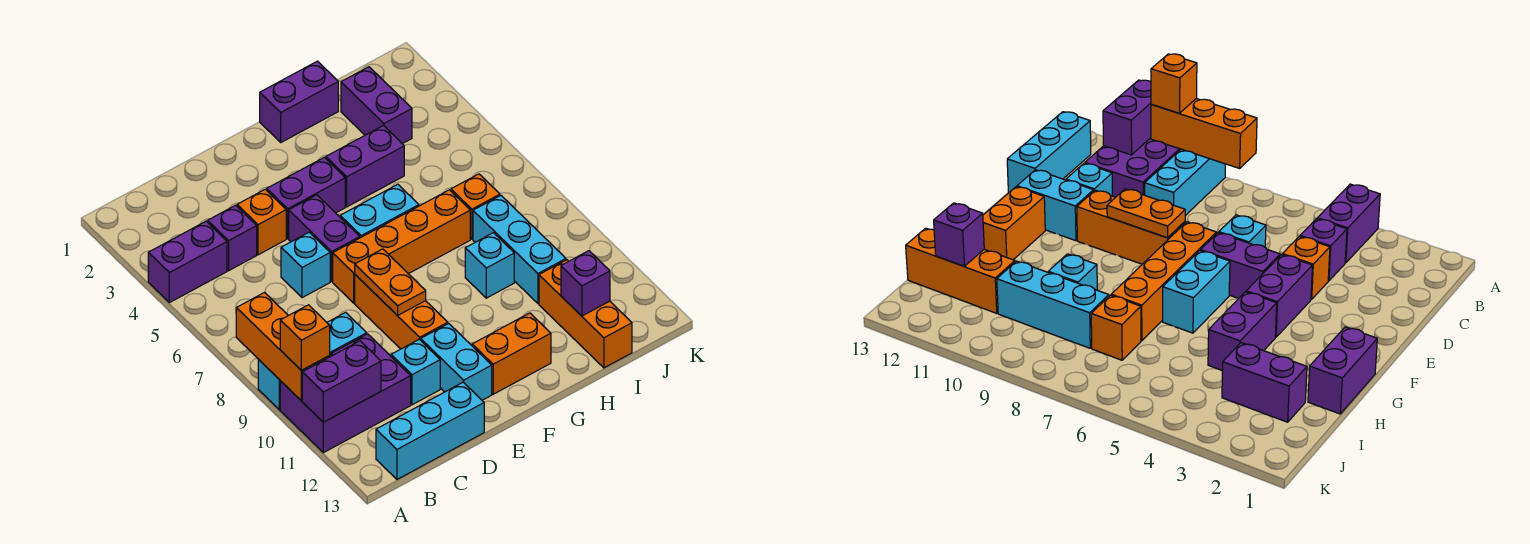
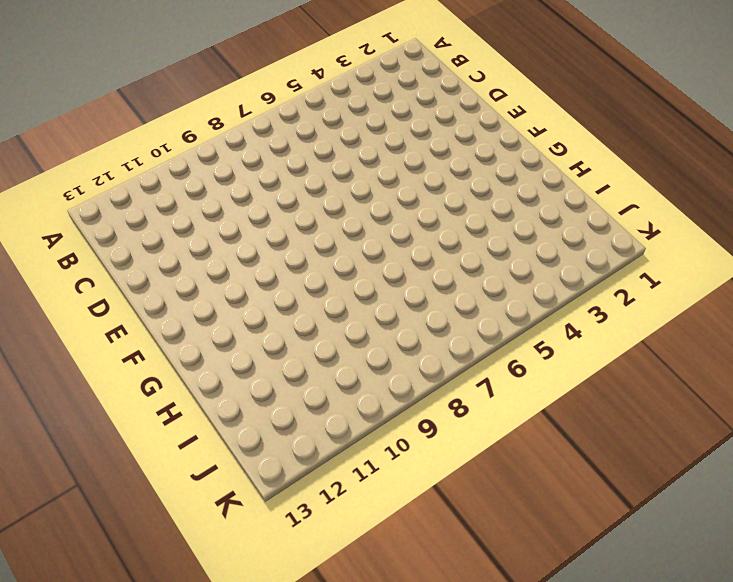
none -> purple brick A4:B4 level 1
none -> cyan brick A9:C9 level 1
none -> purple brick A10:C11 level 1

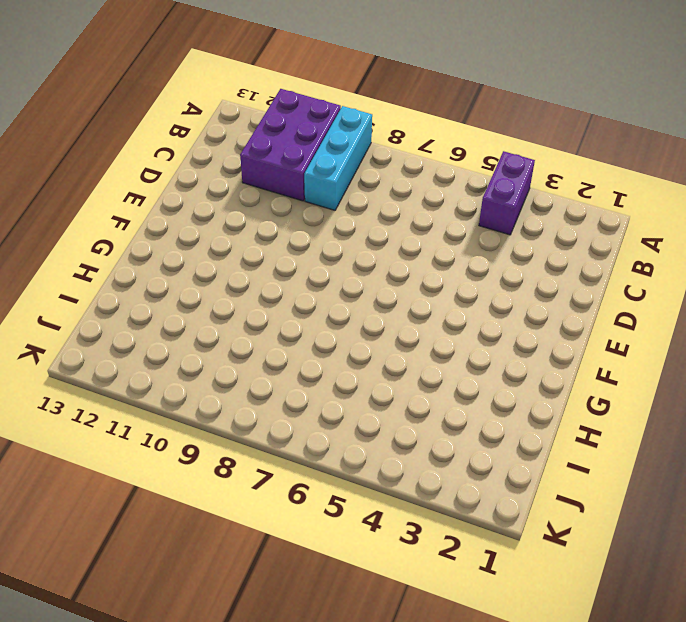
none -> cyan brick B13:D13 level 1
none -> purple brick C4 level 1
none -> orange brick D4 level 1

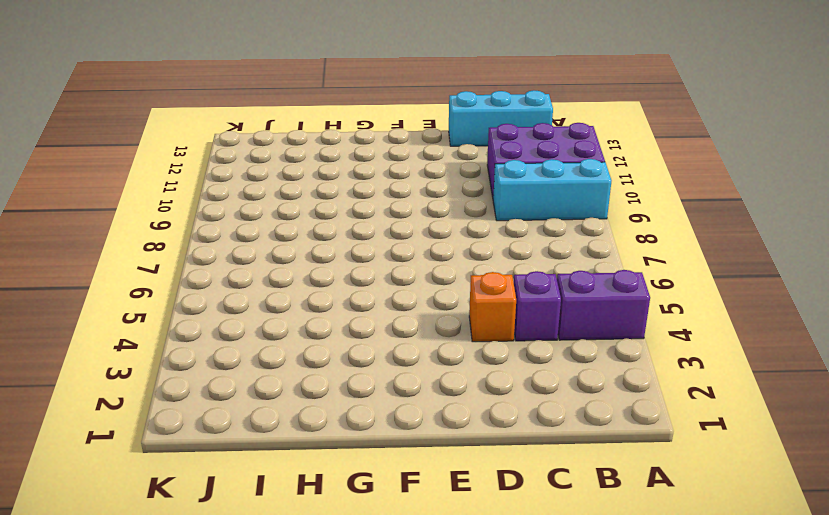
none -> cyan brick D6 level 1
none -> cyan brick D11 level 1
none -> purple brick E4:F4 level 1

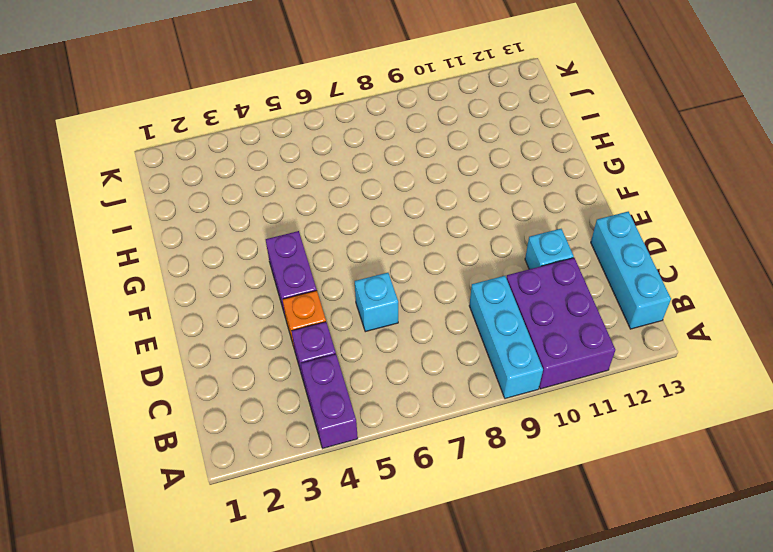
none -> purple brick E5:E6 level 1
none -> orange brick E7:H7 level 1
none -> orange brick E8:E10 level 1

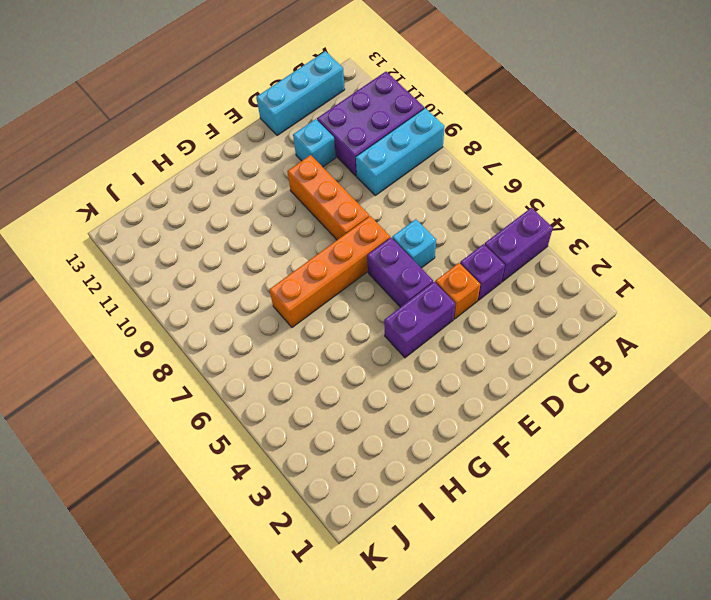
none -> cyan brick E11:E12 level 1
none -> cyan brick F6:G6 level 1
none -> orange brick F12:G12 level 1

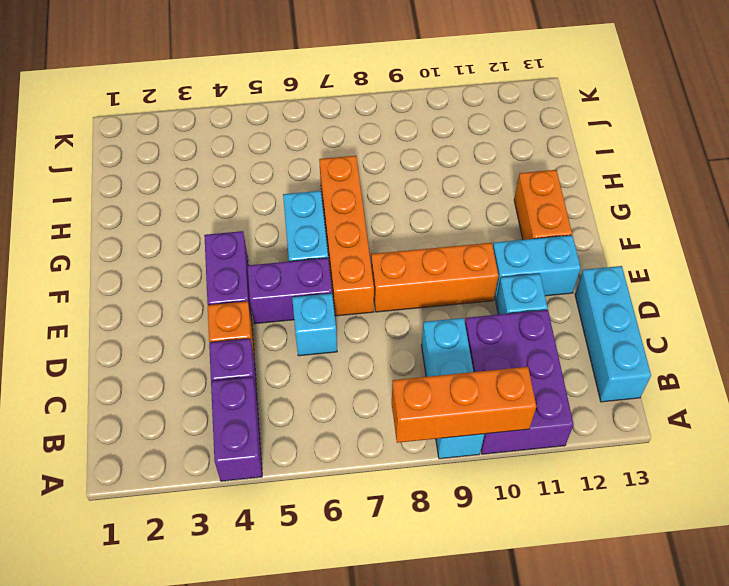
none -> purple brick G1:H1 level 1
none -> purple brick G4:H4 level 1
none -> cyan brick H9 level 1

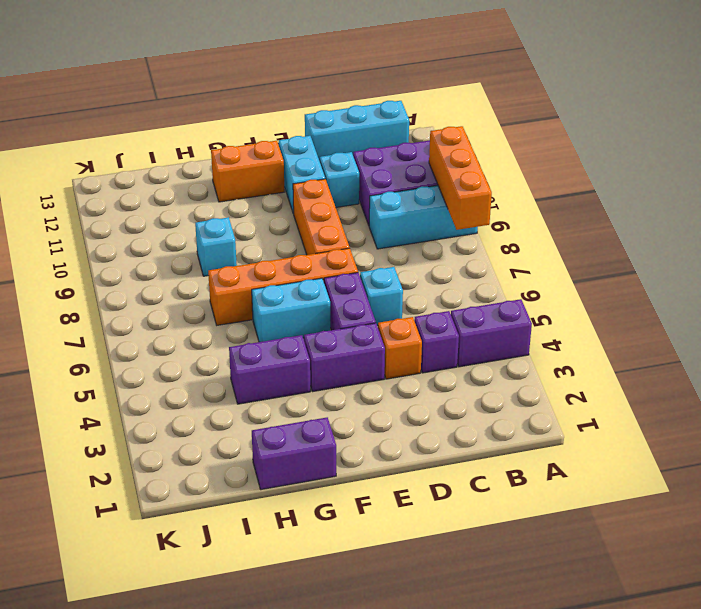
none -> purple brick I2:I3 level 1
none -> orange brick I7 level 1
none -> cyan brick I8:I10 level 1

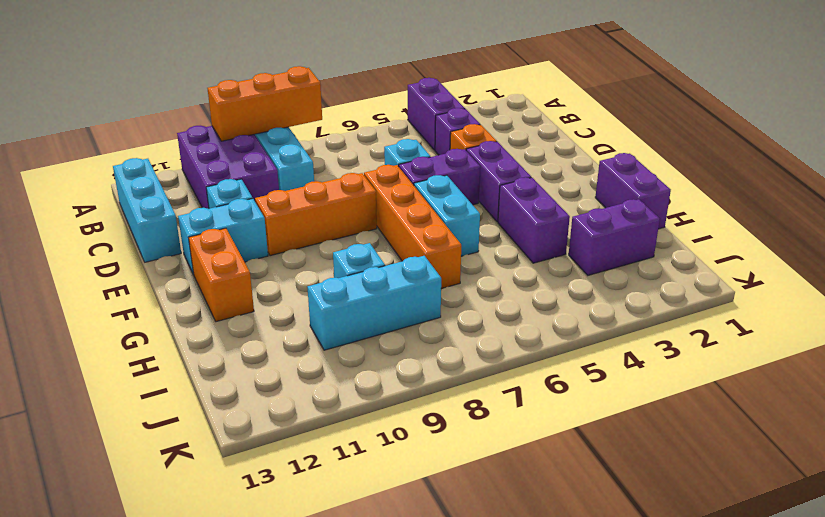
none -> orange brick I7 level 1
none -> orange brick I11:I13 level 1
none -> purple brick A11:B11 level 2

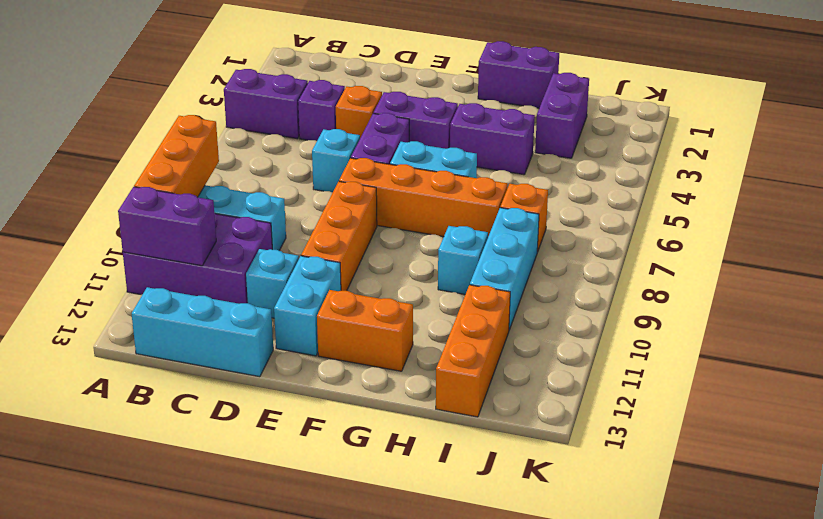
none -> orange plate E8:E9 level 2
none -> purple brick I12 level 2
none -> orange brick A10 level 3

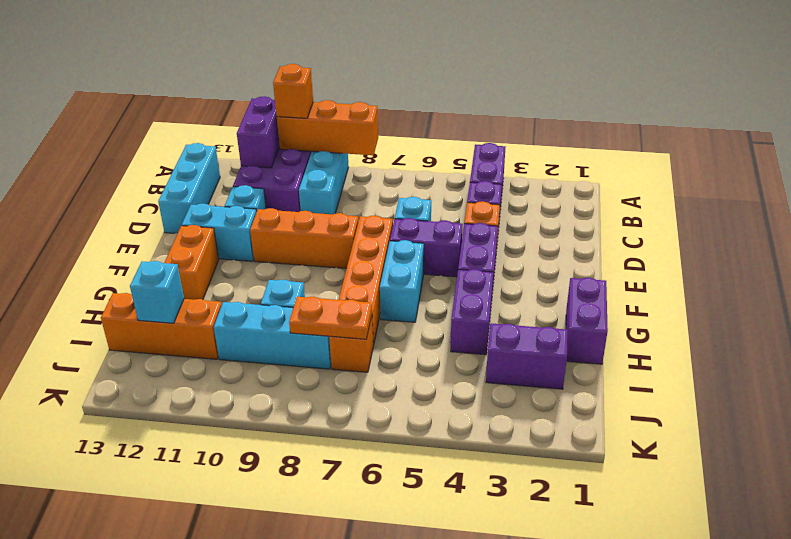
orange plate I7:I8 level 2 -> orange plate E8:E9 level 2
cyan brick I12 level 2 -> purple brick I12 level 2

